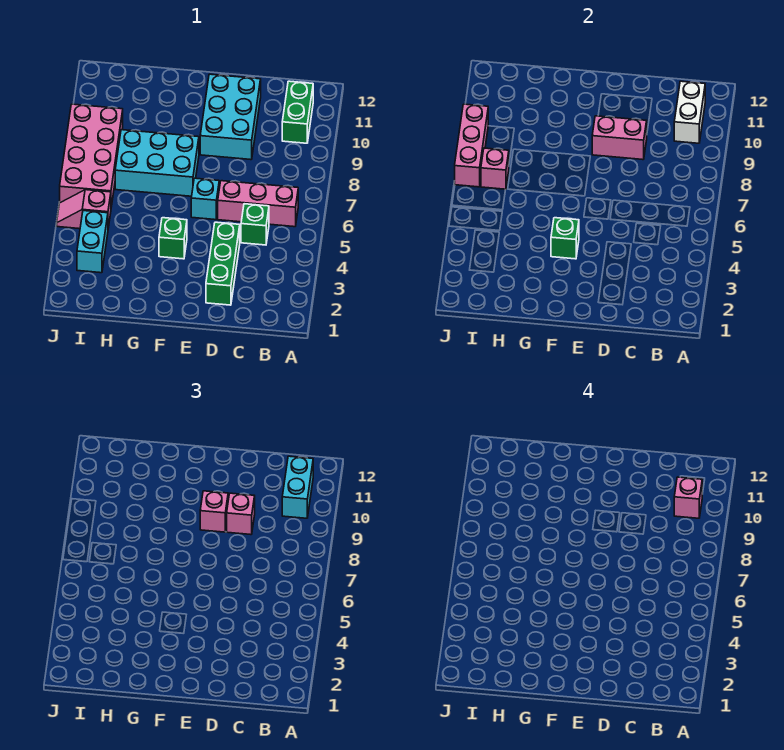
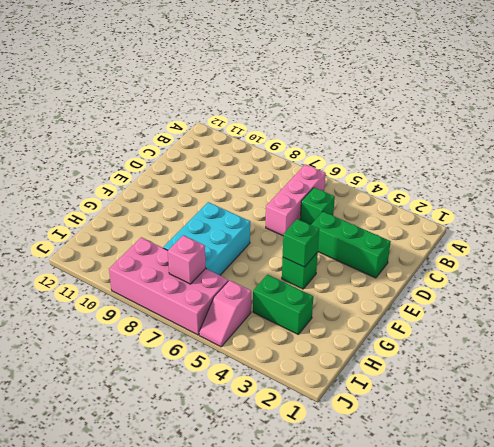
green brick H3:H4 level 1 -> green brick B10:B11 level 1
none -> cyan brick D9:E11 level 1
none -> cyan brick E6 level 1
none -> cyan brick I3:I4 level 1

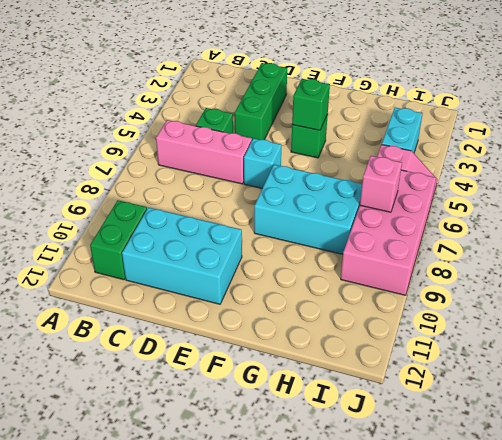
cyan brick C10:E11 level 1 -> cyan brick D9:E11 level 1
none -> white brick B10:B11 level 2
none -> pink brick D9:E9 level 2
none -> pink brick J7:J9 level 2

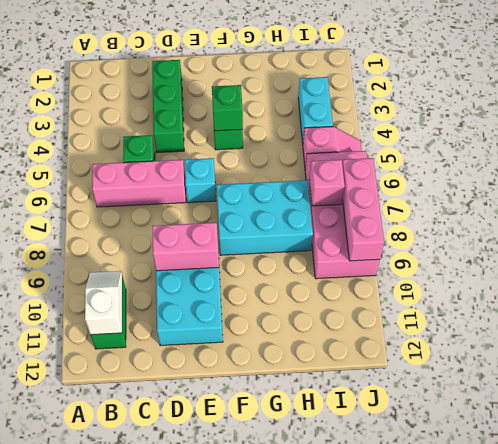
white slope B10:B11 level 2 top 11 -> white brick B10:B11 level 2
none -> cyan brick B10:B11 level 3
none -> pink brick D9 level 3
none -> pink brick E9 level 3

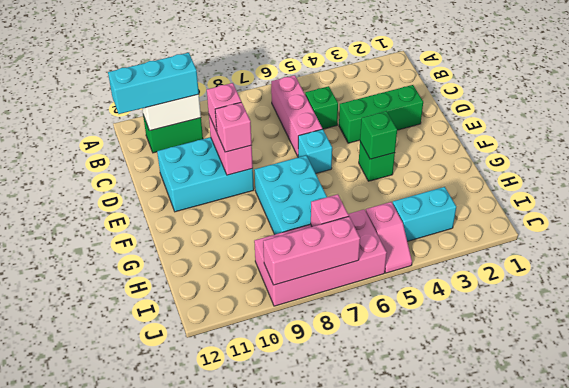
cyan brick B10:B12 level 3 -> cyan brick B10:B11 level 3
none -> pink brick B10 level 4

